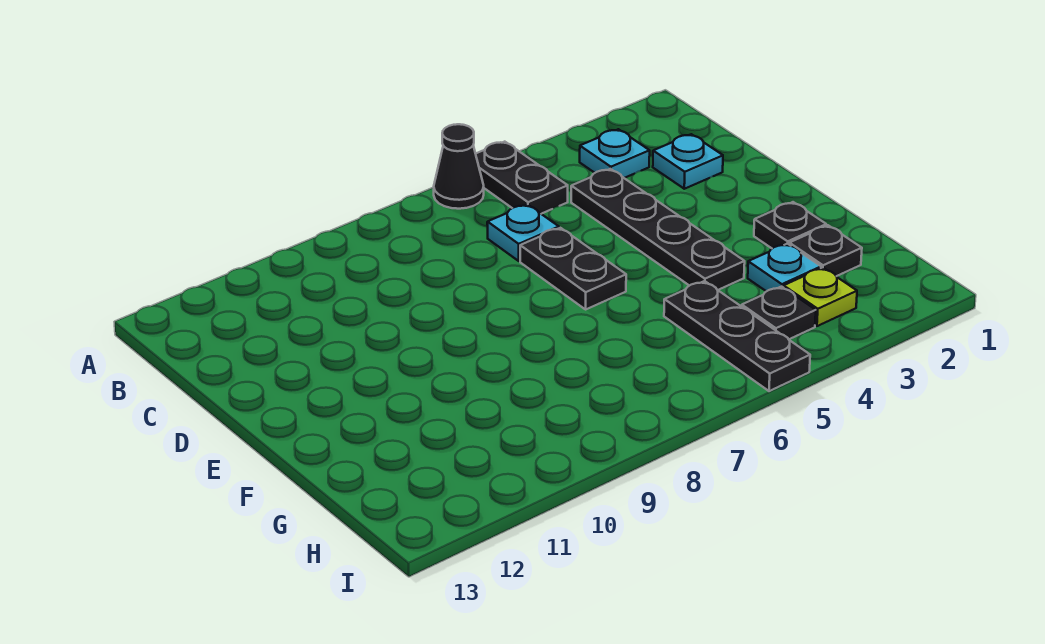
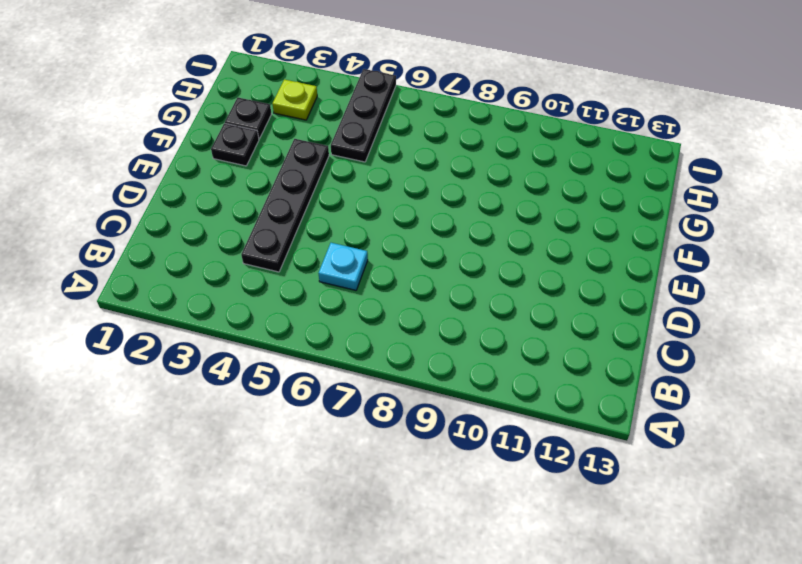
none -> black plate A5:B5 level 1
none -> black cone A6 level 1
none -> cyan plate B3 level 1

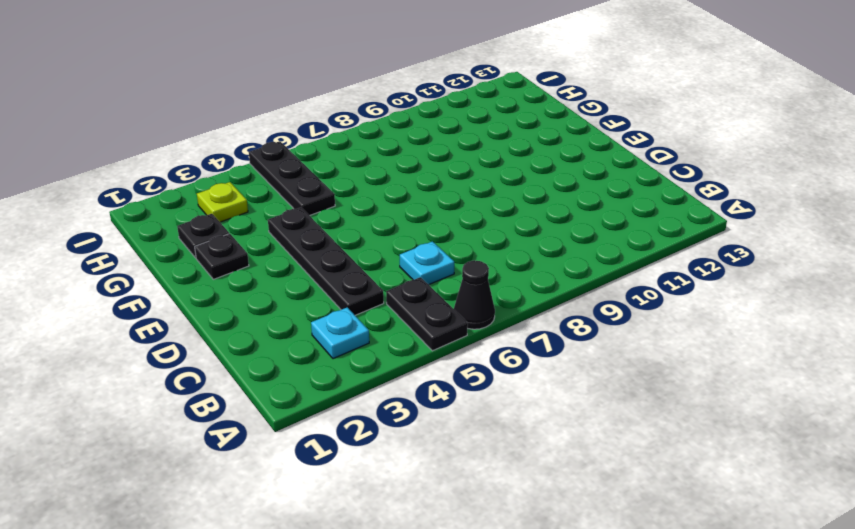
none -> cyan plate C2 level 1
none -> black plate D6:E6 level 1
none -> cyan plate G3 level 1

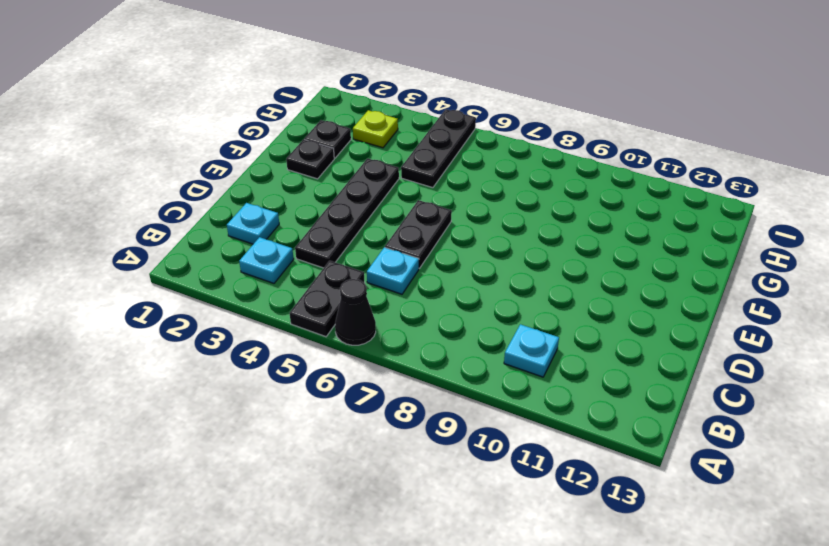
cyan plate B10 level 1 -> cyan plate G3 level 1
none -> black plate H4 level 1

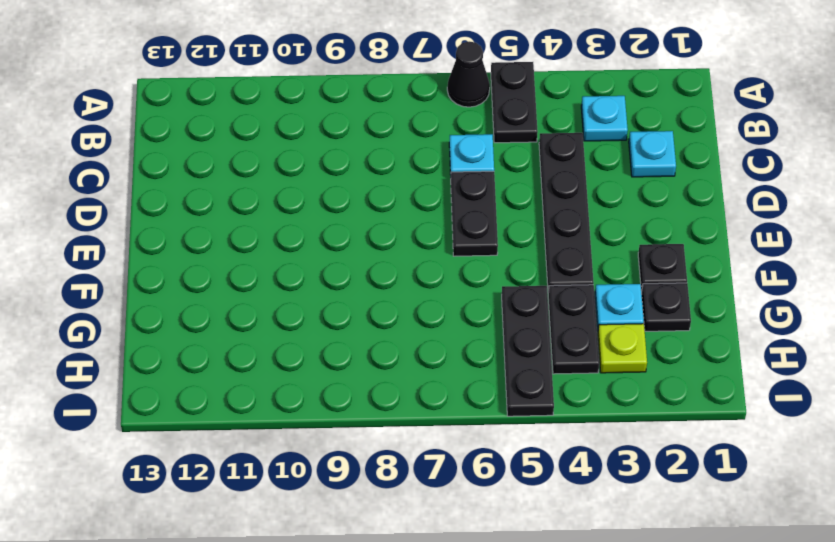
black plate G4:H4 level 1 -> black plate H4 level 1

